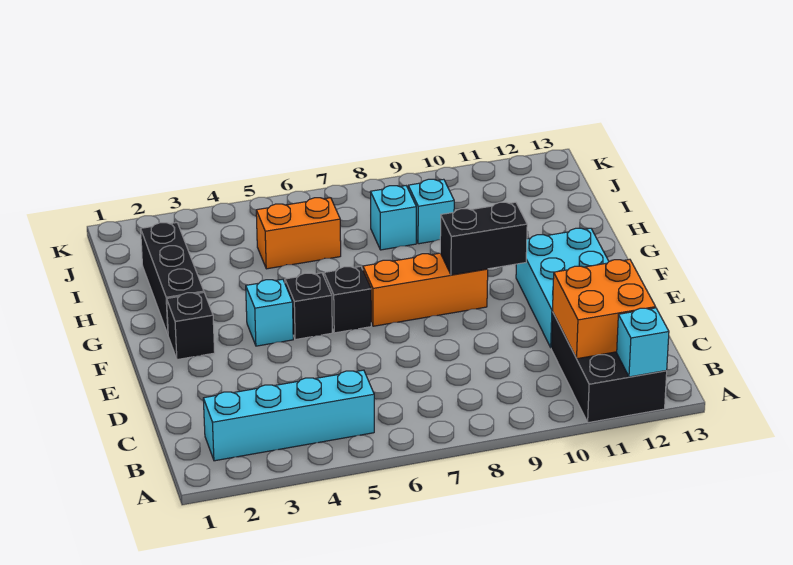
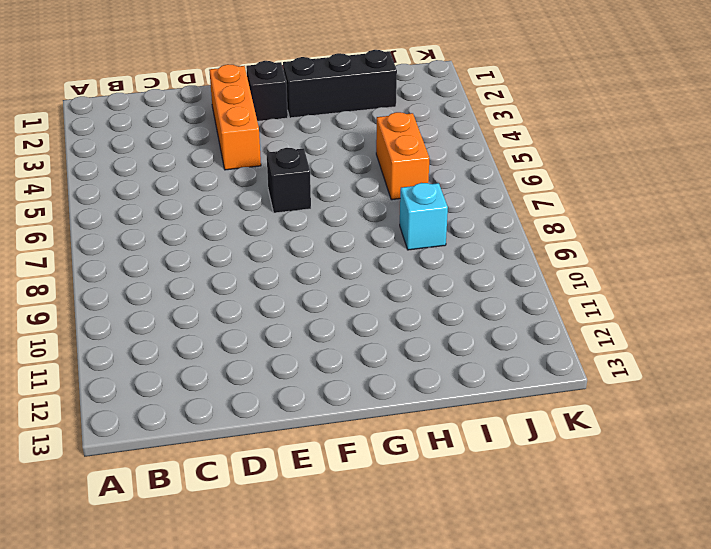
orange brick E2:E4 level 1 -> orange brick F7:F9 level 1
none -> black brick A11:C12 level 1
none -> cyan brick B2:B5 level 1
none -> cyan brick D11:F12 level 1

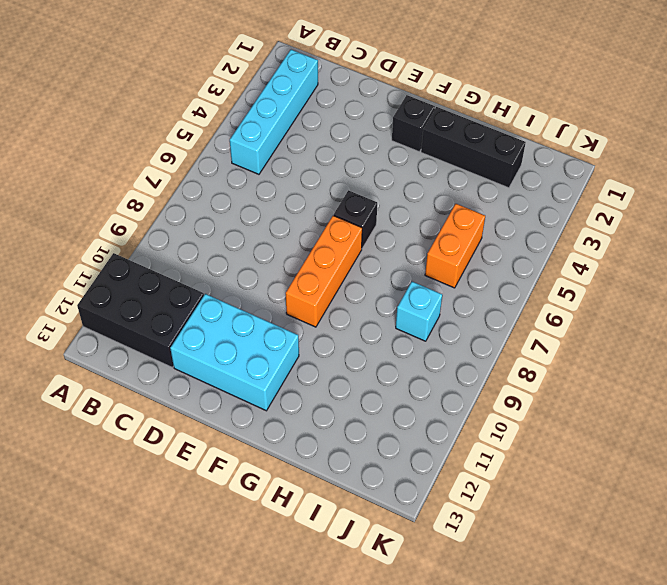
none -> cyan brick F4 level 1
none -> black brick F5 level 1
none -> cyan brick I9 level 1

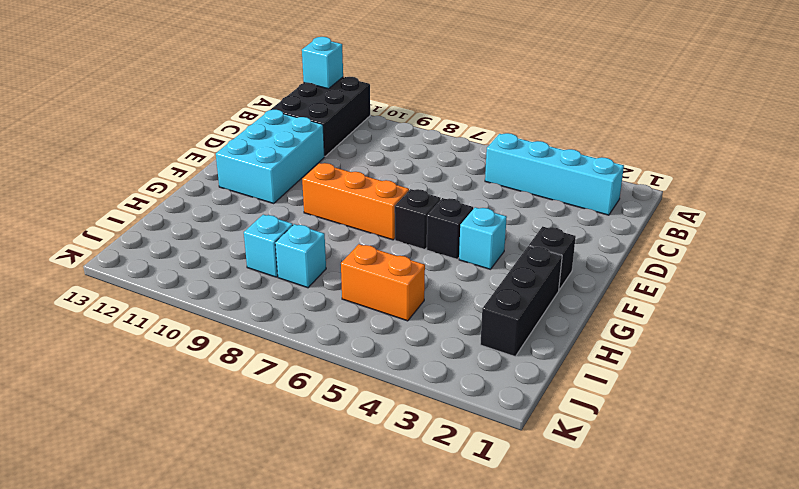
none -> orange brick B11:C12 level 2
none -> black brick F9:F10 level 2

